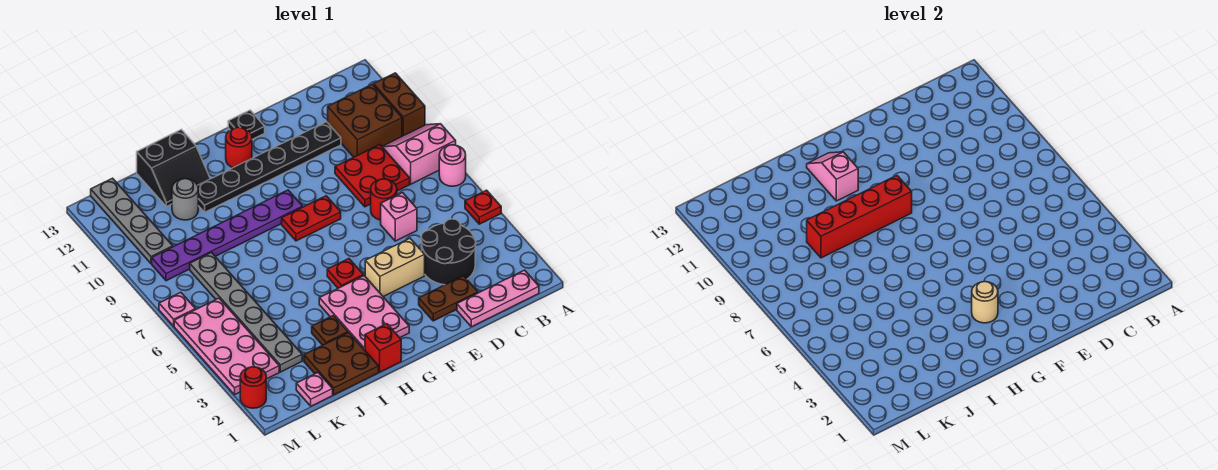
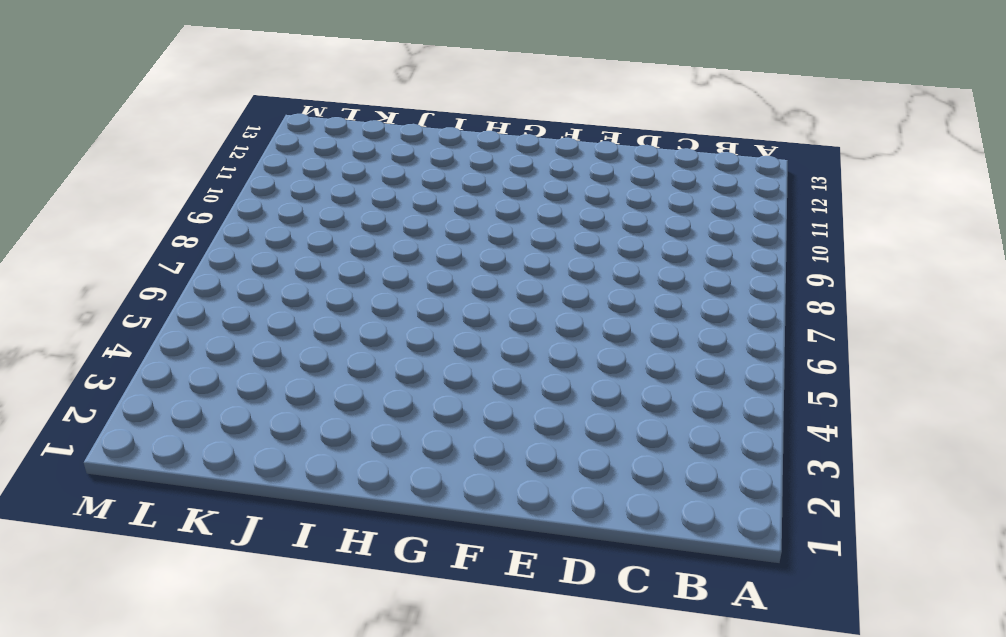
none -> red plate A5 level 1
none -> pink round brick A7 level 1
none -> pink slope A8:B9 level 1 top 8
none -> brown brick A10:A11 level 1

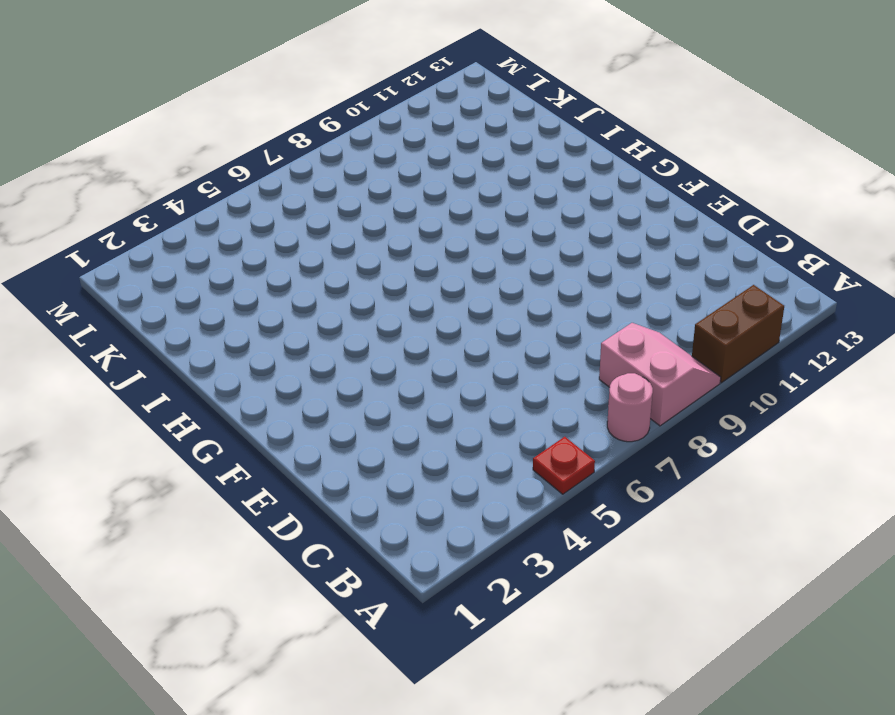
none -> pink plate B1:D1 level 1
none -> brown brick B10:C11 level 1
none -> black round brick C3:D4 level 1
none -> red plate C8:D9 level 1

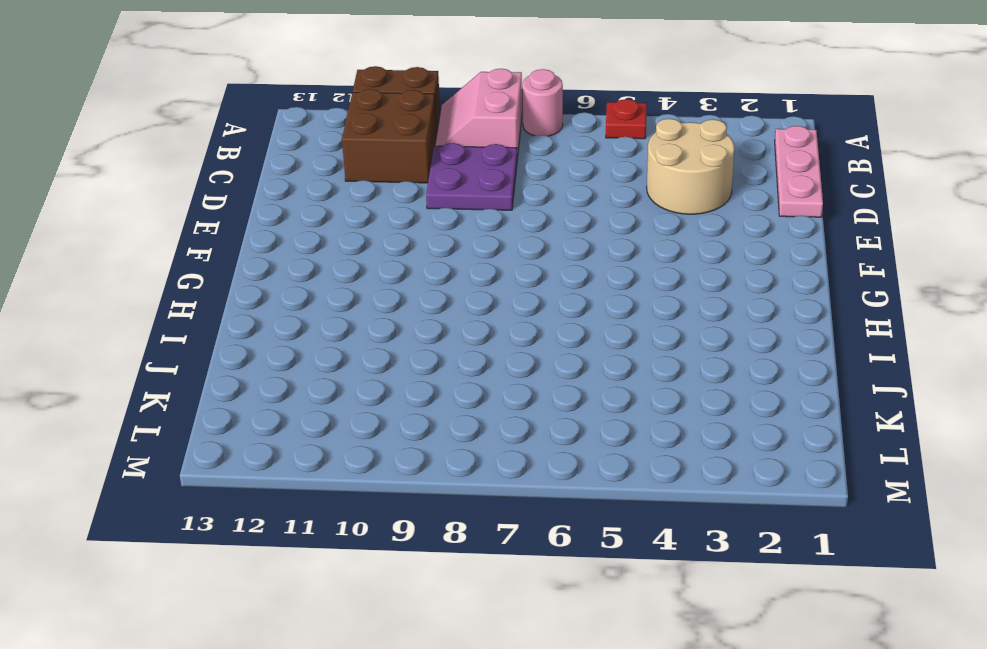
tan round brick C3:D4 level 1 -> black round brick C3:D4 level 1
purple plate C8:D9 level 1 -> red plate C8:D9 level 1
none -> brown plate D2:E2 level 1
none -> pink brick D6 level 1
none -> red round brick D7 level 1
none -> black plate D11:I11 level 1

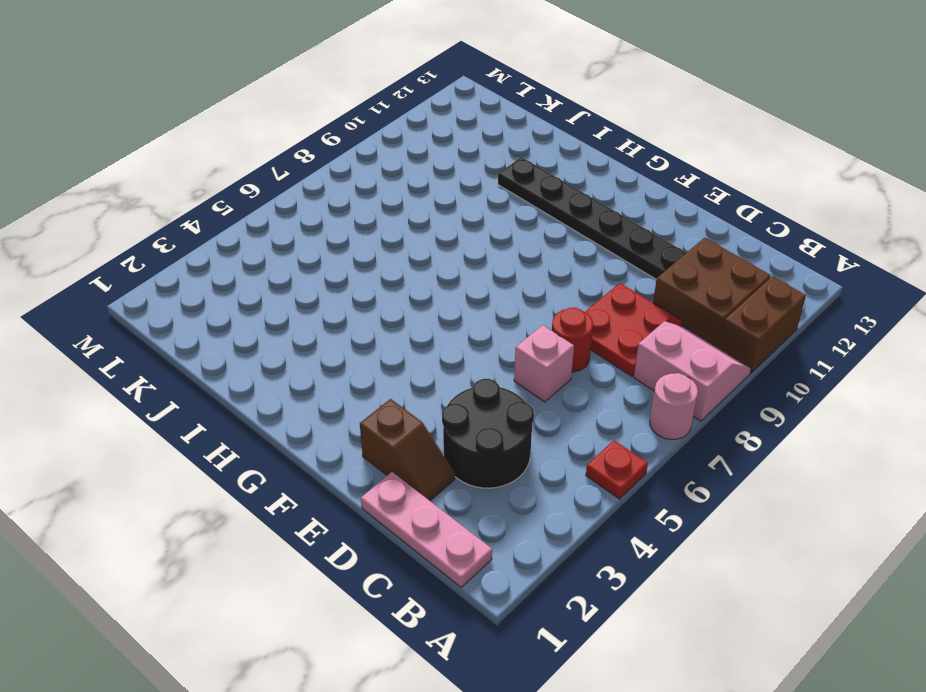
brown slope D2:E2 level 1 top E -> brown plate D2:E2 level 1
none -> tan brick E4:F4 level 1
none -> red plate F8:G8 level 1
none -> black plate F13 level 1
none -> pink plate G2:H4 level 1

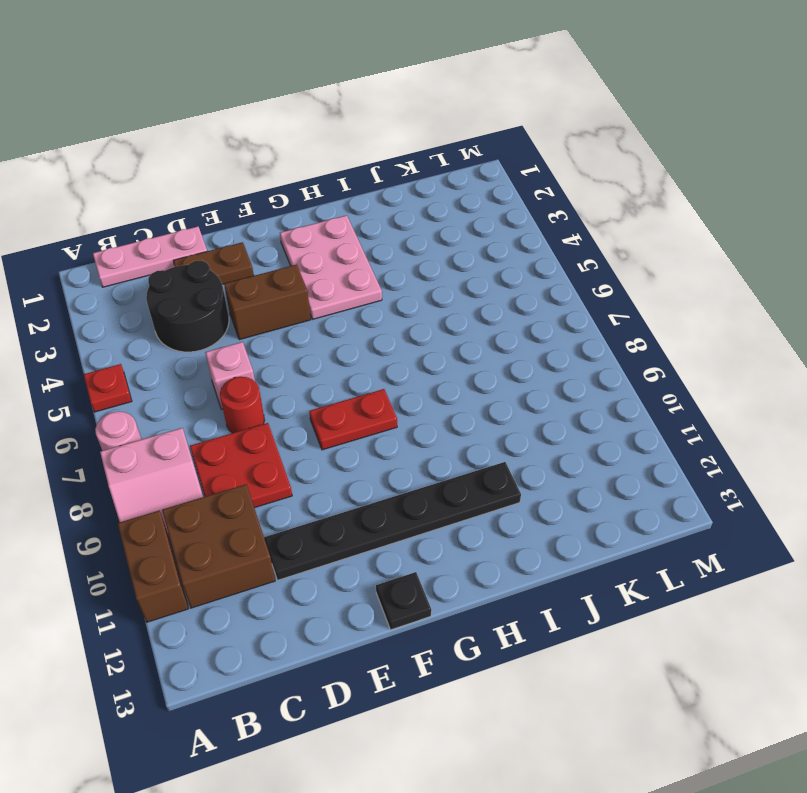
brown brick E4:F4 level 1 -> tan brick E4:F4 level 1
none -> red plate G5 level 1
none -> purple plate G9:L9 level 1
none -> red round brick G12 level 1
none -> red brick H1 level 1

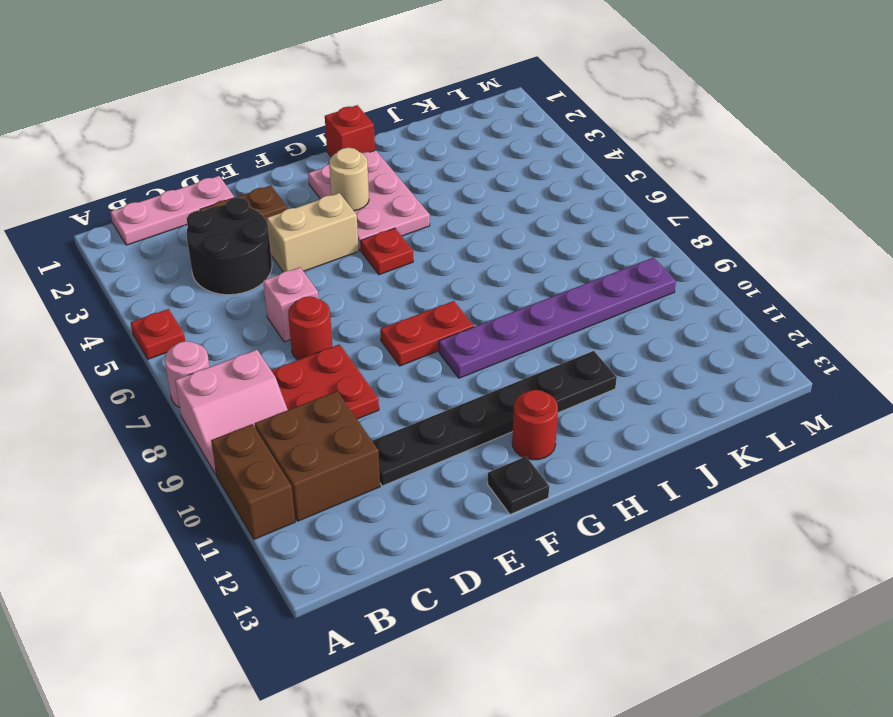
none -> brown plate I1:J2 level 1
none -> brown plate I3 level 1
none -> black slope I12:J13 level 1 top 13
none -> grey round brick J11 level 1

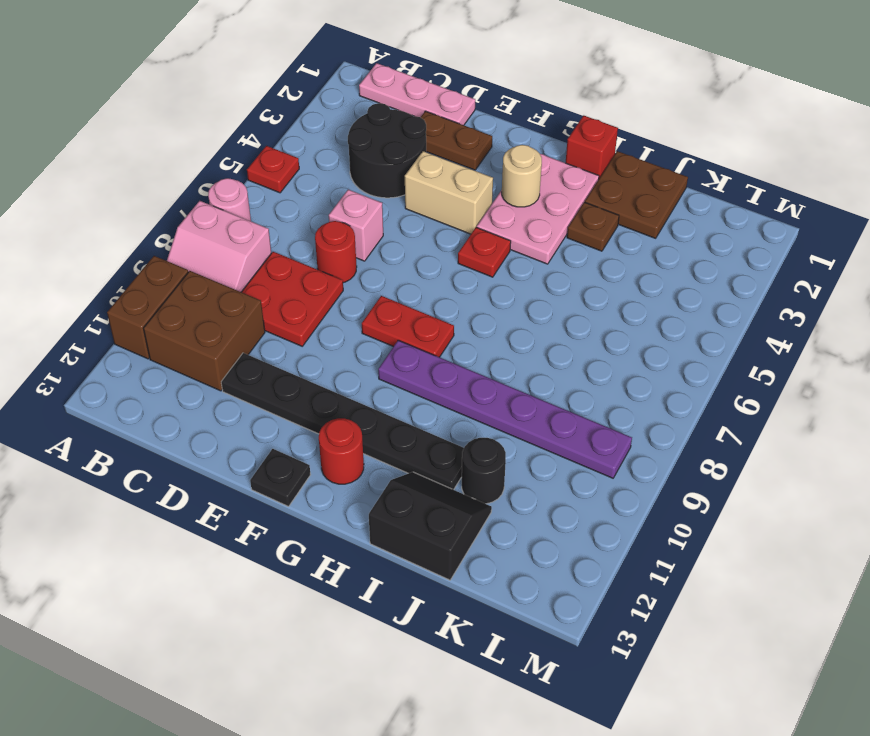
black round brick J11 level 1 -> grey round brick J11 level 1
none -> pink plate K1 level 1
none -> grey plate K3:K8 level 1
none -> pink plate L3:M6 level 1
none -> grey plate L10:L13 level 1

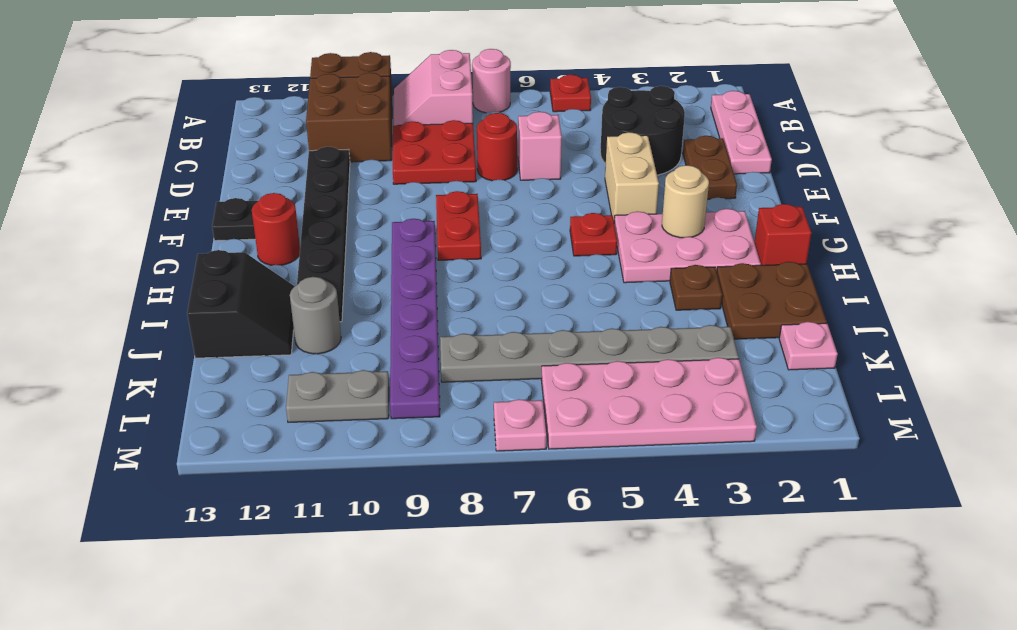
grey plate L10:L11 level 1 -> grey plate L10:L13 level 1
none -> red round brick M2 level 1
none -> red brick G9:J9 level 2
none -> pink slope H11:H12 level 2 top 11

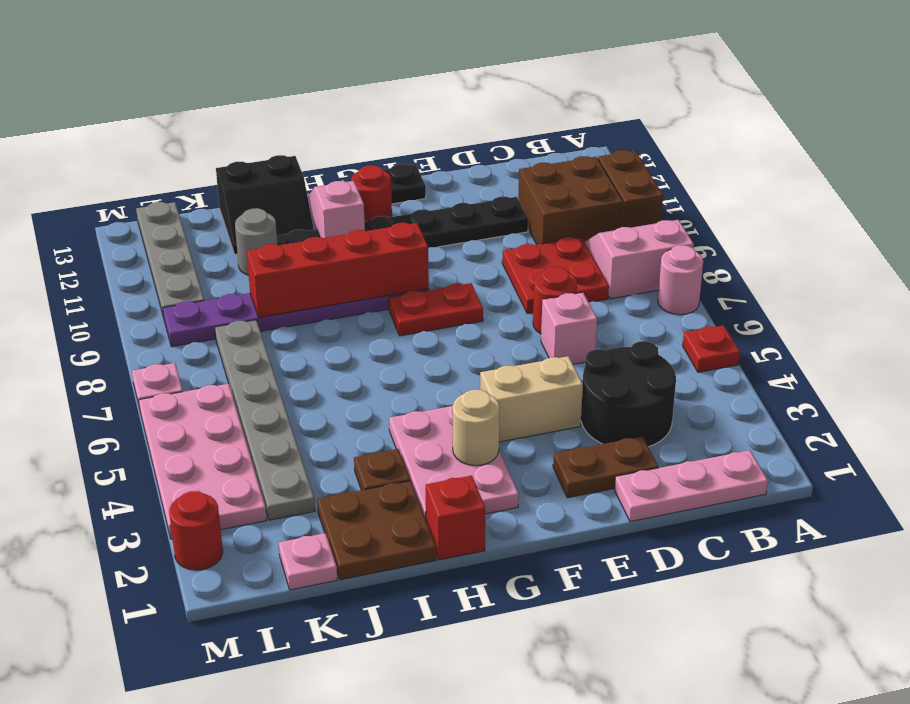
none -> red plate G5 level 1

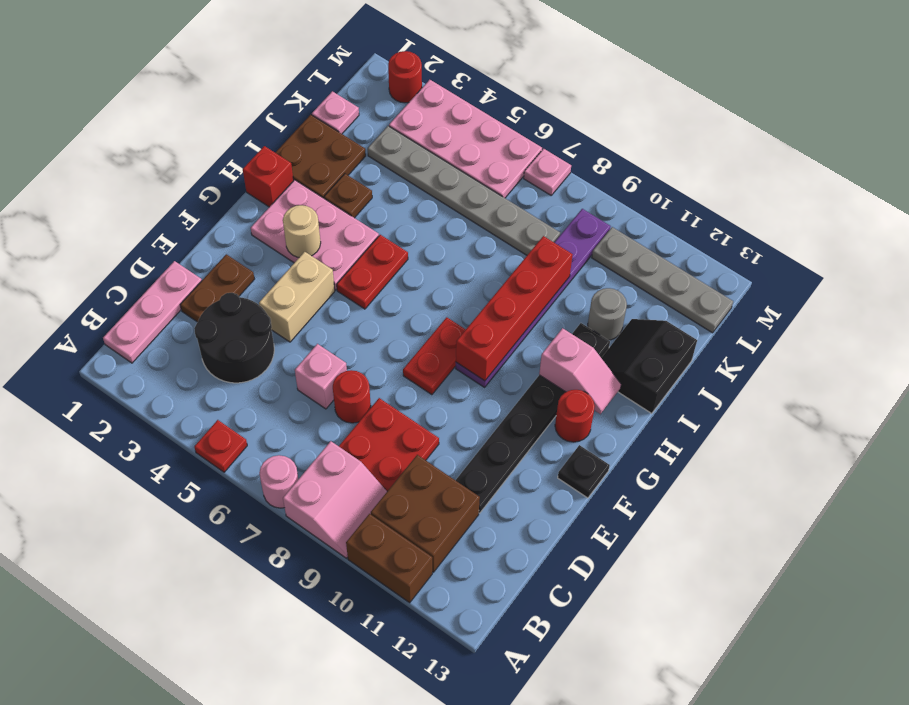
red plate G5:H5 level 1 -> red plate G5 level 1

